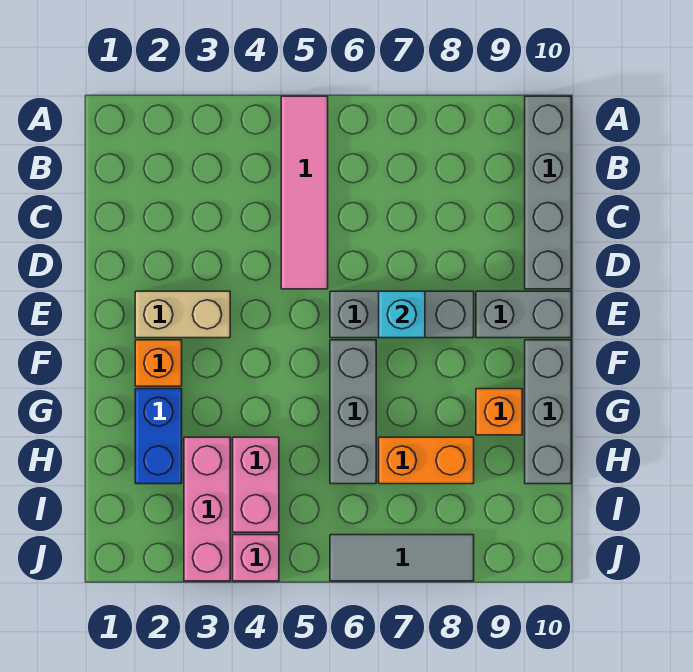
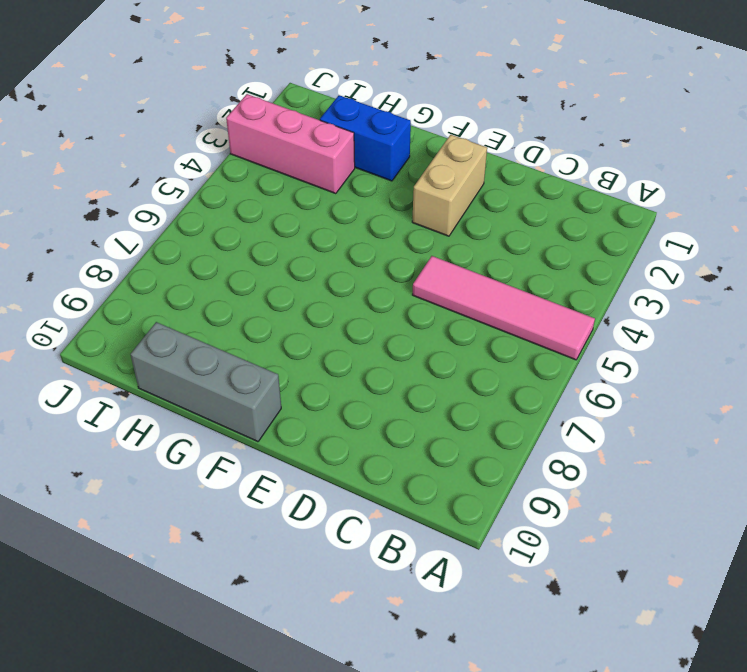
none -> grey brick A10:D10 level 1
none -> grey brick E6:E8 level 1
none -> grey brick E9:E10 level 1

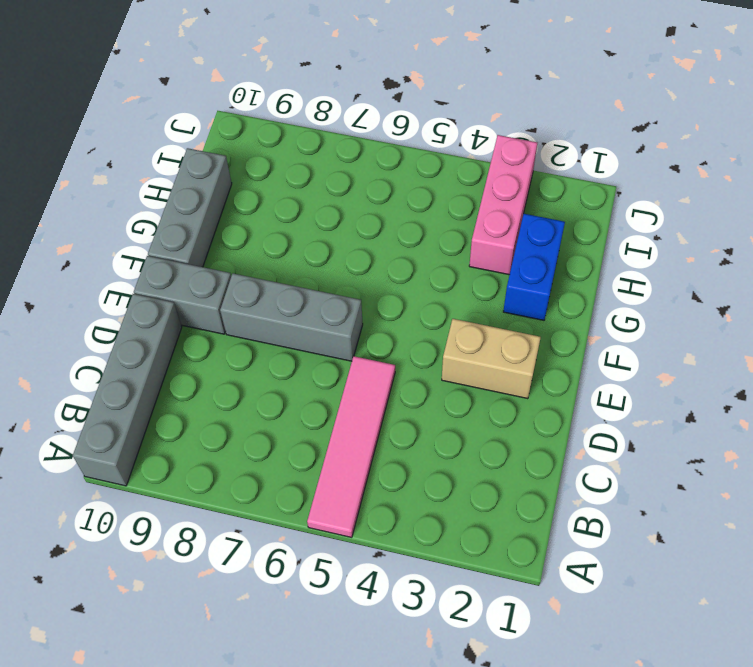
none -> orange brick F2 level 1
none -> grey brick F6:H6 level 1
none -> orange brick G9 level 1

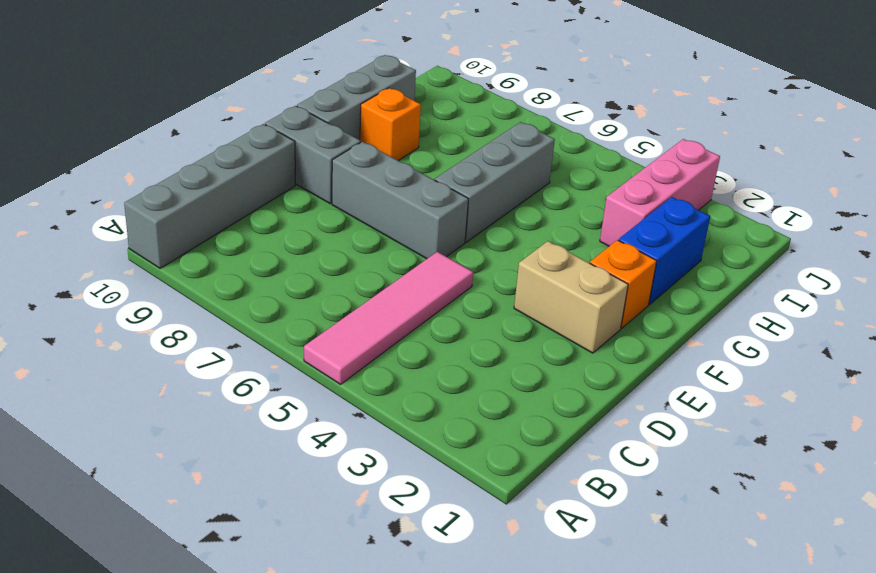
none -> pink brick H4:I4 level 1
none -> orange brick H7:H8 level 1
none -> pink brick J4 level 1

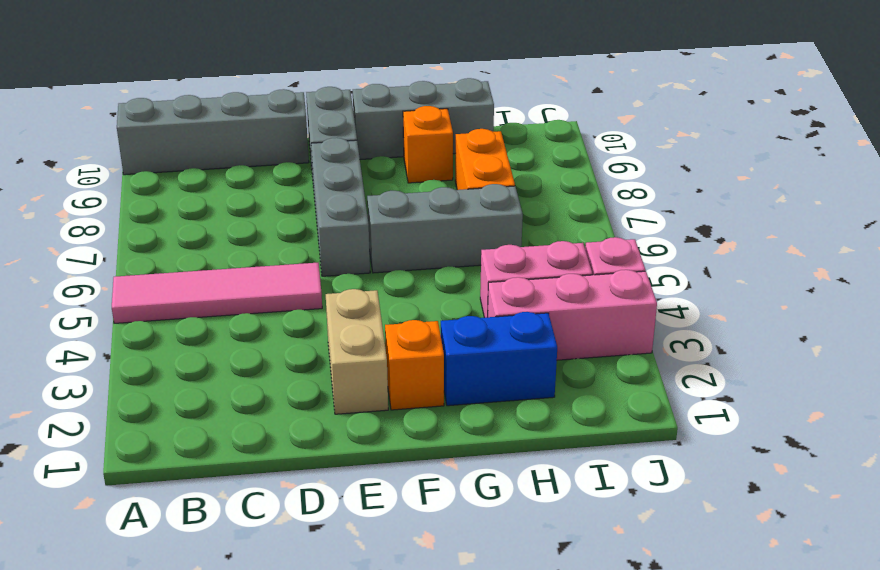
none -> grey tile J6:J8 level 1
none -> cyan brick E7 level 2

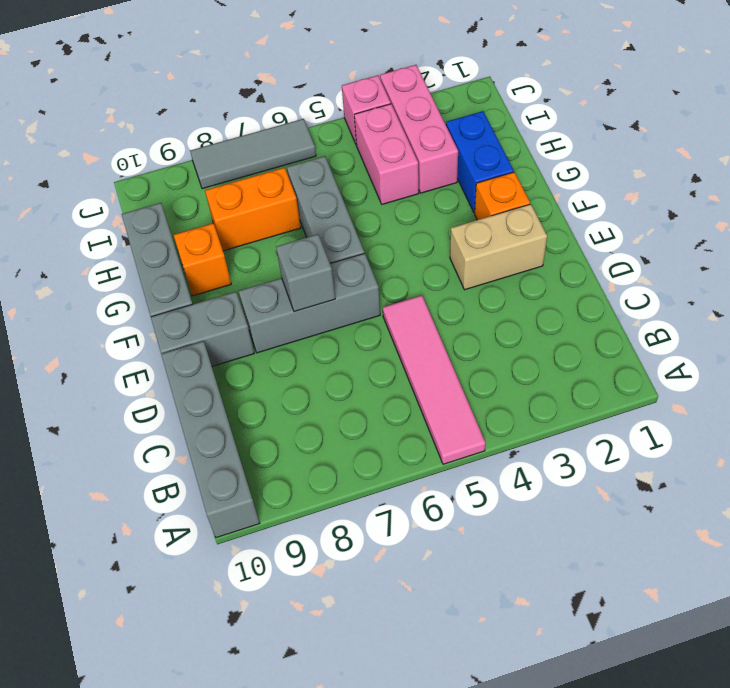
grey brick E7 level 2 -> cyan brick E7 level 2

